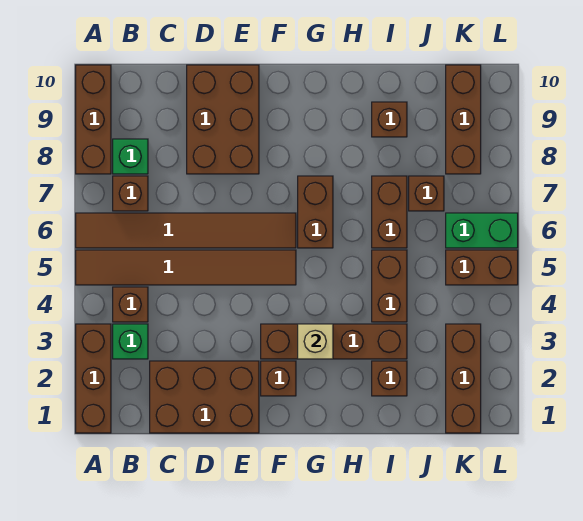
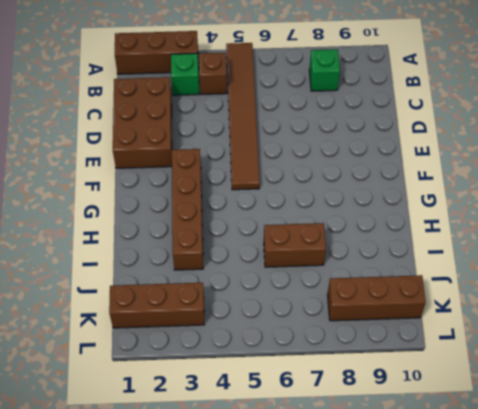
none -> brown tile A6:F6 level 1
none -> brown brick A8:A10 level 1
none -> brown brick B7 level 1

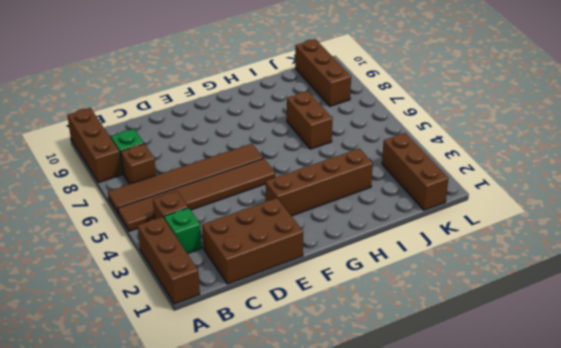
none -> brown brick D8:E10 level 1
none -> brown brick F2 level 1
none -> brown brick G6:G7 level 1

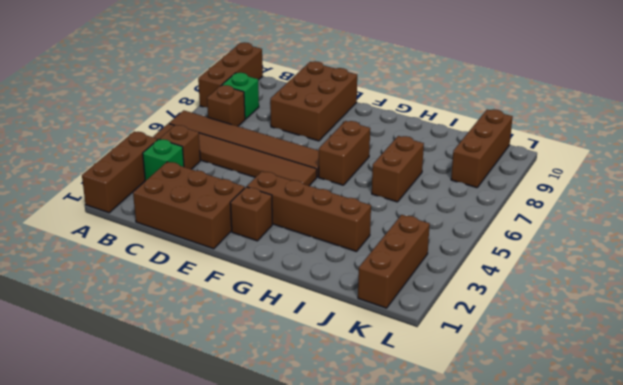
none -> brown brick I2 level 1
none -> brown brick I4:I5 level 1
none -> brown brick I9 level 1

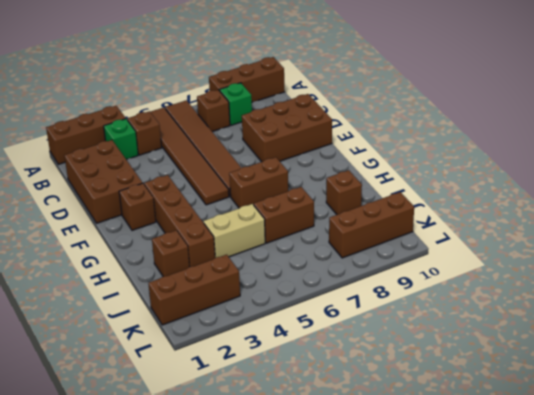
tan brick I4:I5 level 1 -> brown brick I4:I5 level 1
none -> brown brick J7 level 1
none -> brown brick K5:L5 level 1
none -> green brick K6:L6 level 1

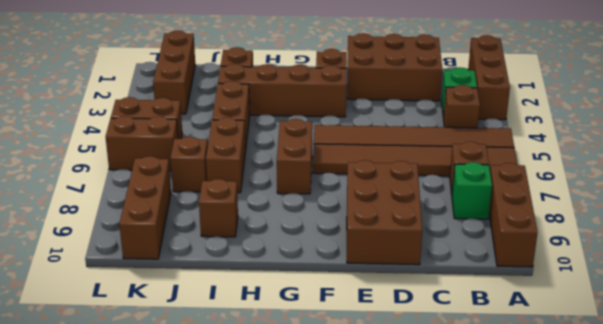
brown brick K6:L6 level 1 -> green brick K6:L6 level 1
none -> tan brick G3 level 2

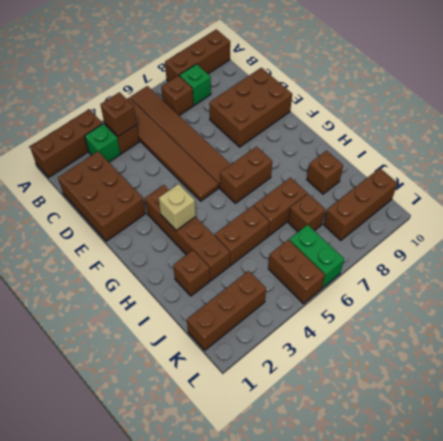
brown brick B4 level 2 -> brown brick F2 level 1

